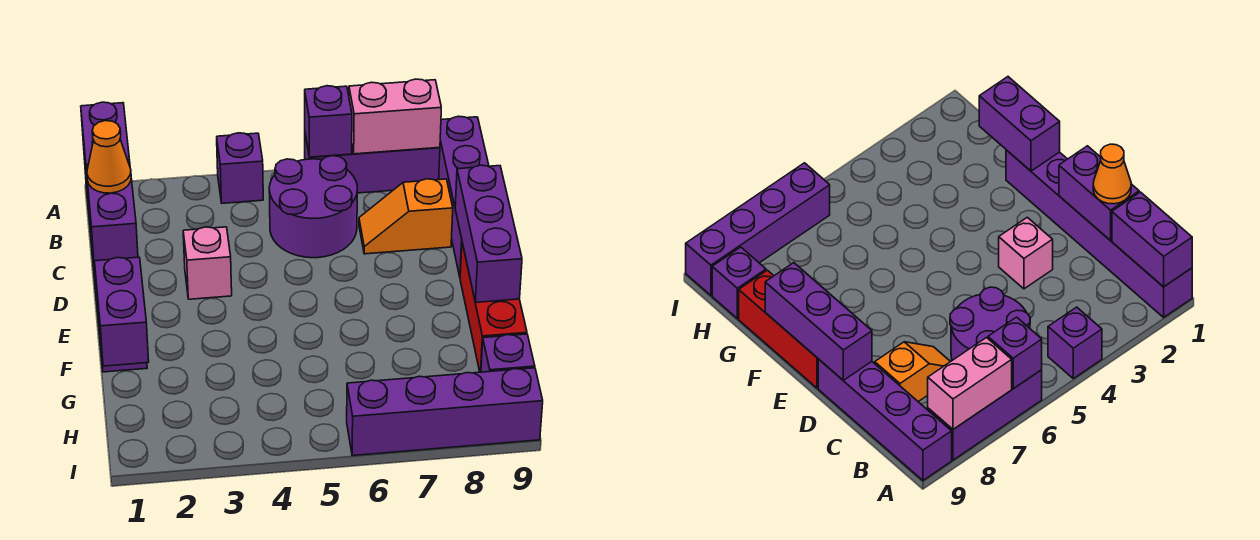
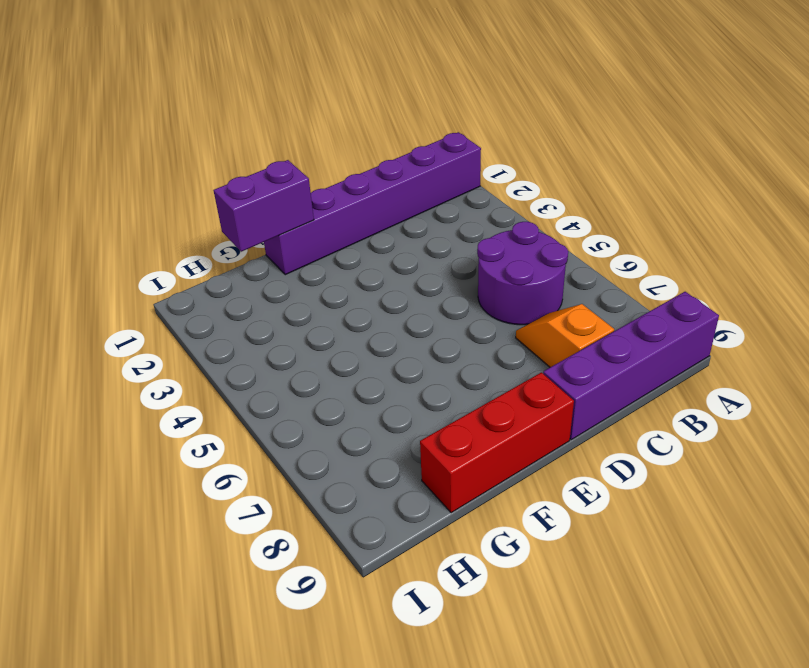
none -> purple brick A4 level 1
none -> purple brick A6:A8 level 1
none -> pink brick D3 level 1

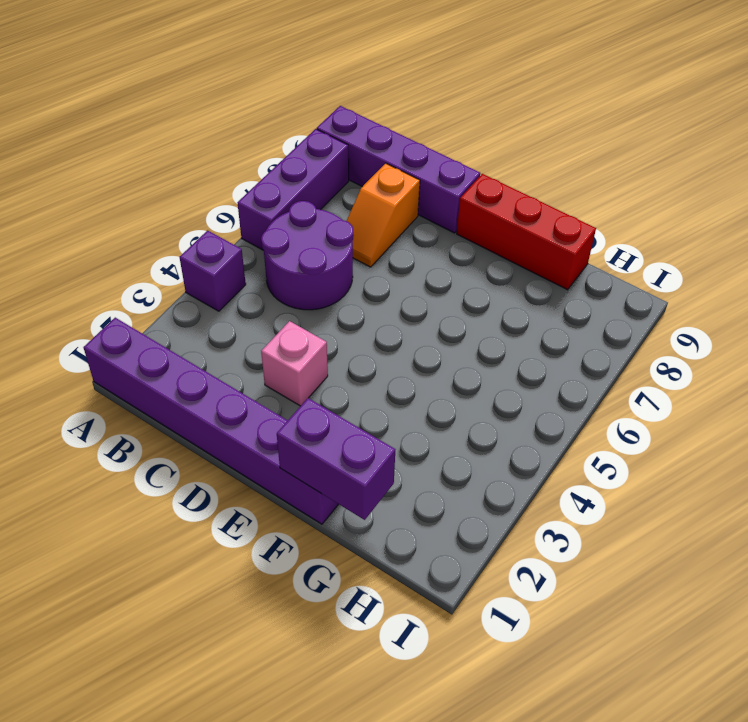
none -> purple brick H9 level 1
none -> purple brick I6:I9 level 1
none -> purple brick A1:B1 level 2

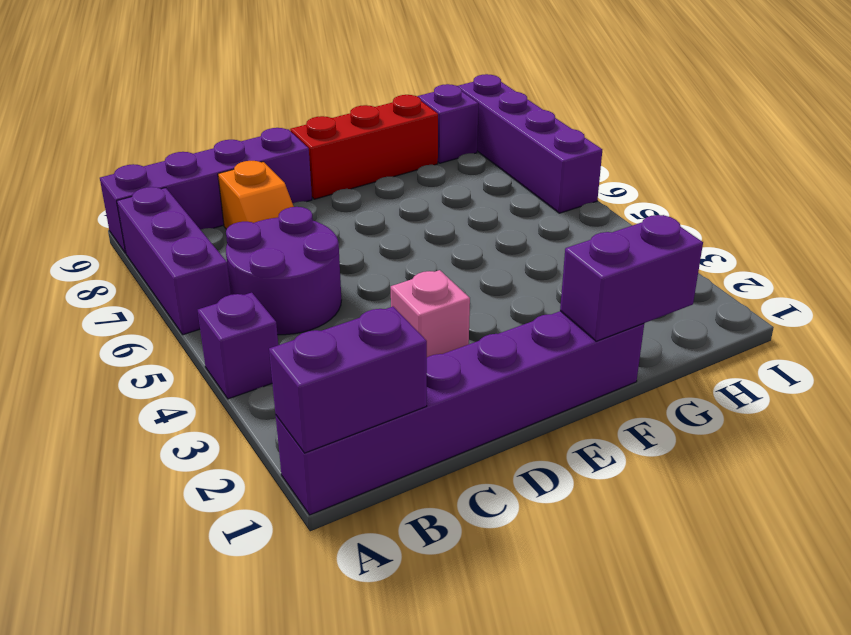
none -> purple brick A6 level 2
none -> pink brick A7:A8 level 2
none -> purple brick C1:D1 level 2

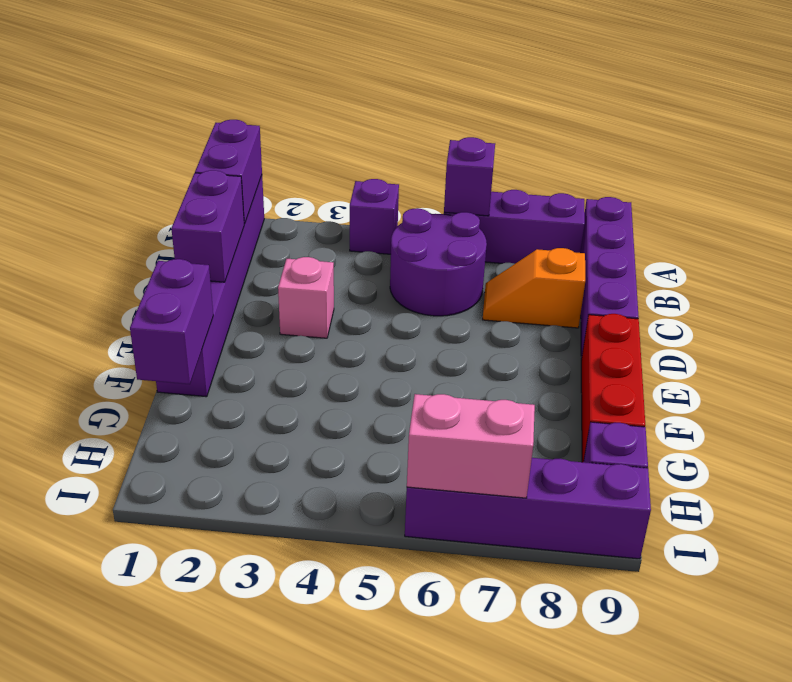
pink brick I6:I7 level 2 -> pink brick A7:A8 level 2
none -> purple brick D9:F9 level 2
none -> orange cone C1 level 3

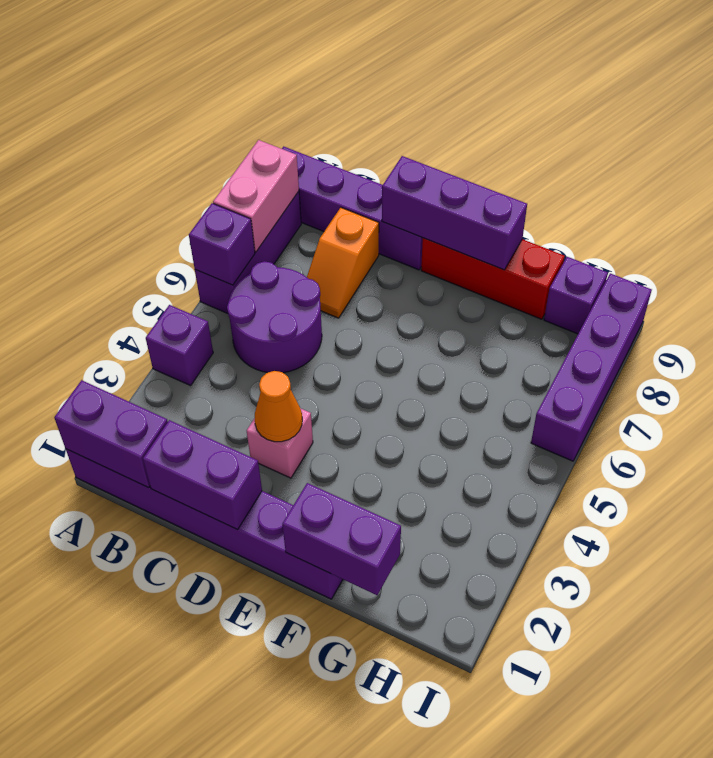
orange cone D3 level 2 -> orange cone C1 level 3

